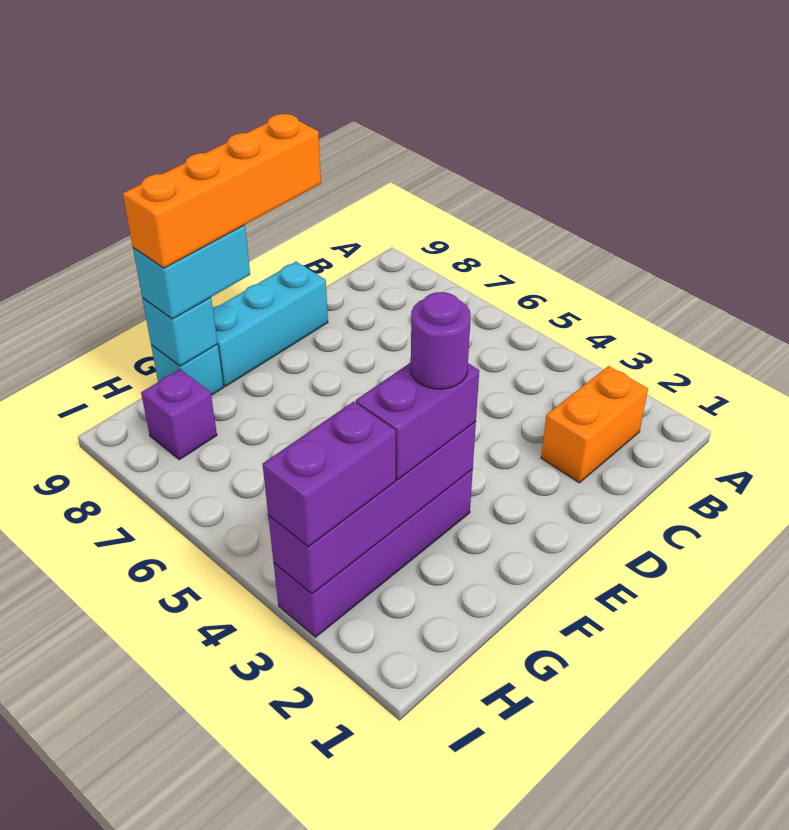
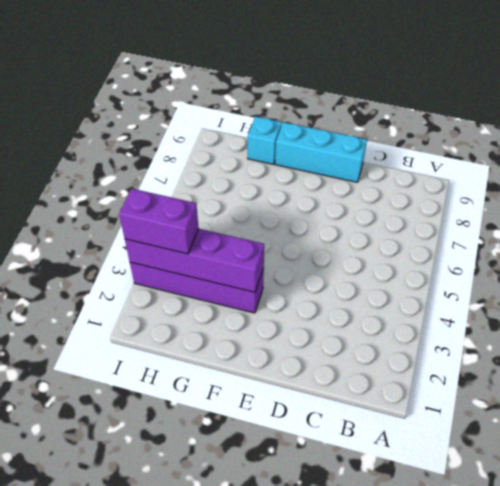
none -> orange brick B2:C2 level 1
none -> purple brick H8 level 1
none -> cyan brick G9 level 2

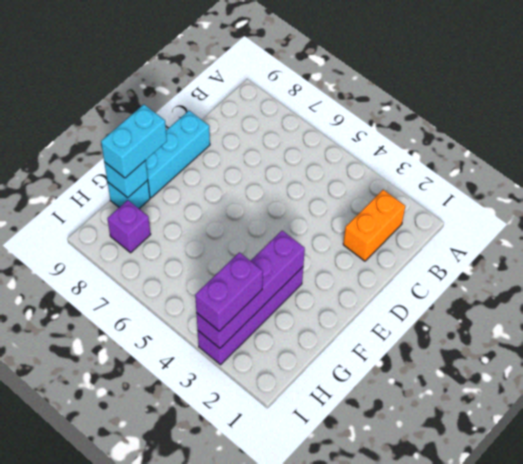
none -> purple brick F3:G3 level 3
none -> orange brick D9:G9 level 4
none -> purple round brick F3 level 4

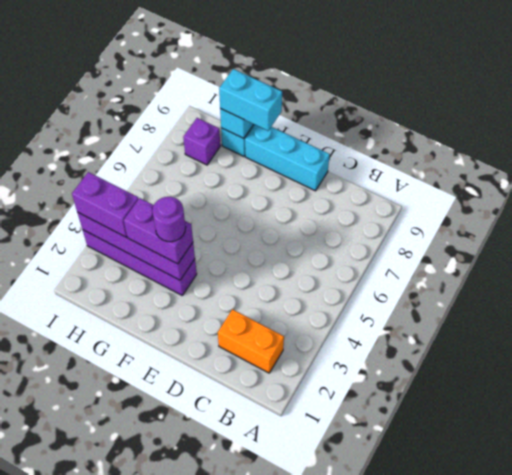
none -> orange brick D9:G9 level 4

